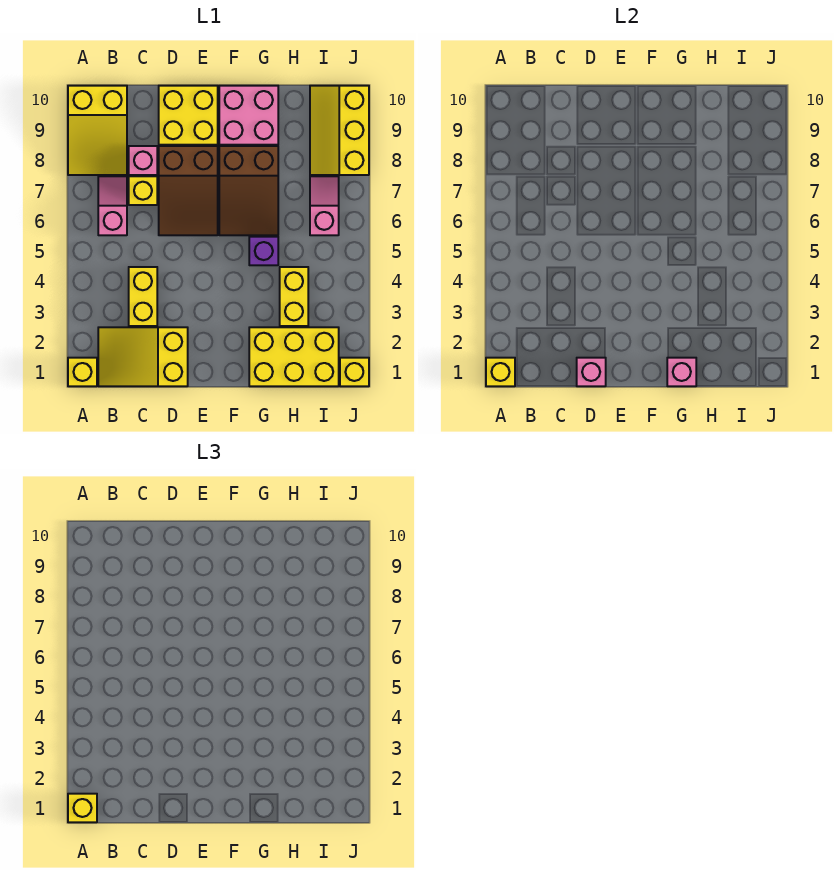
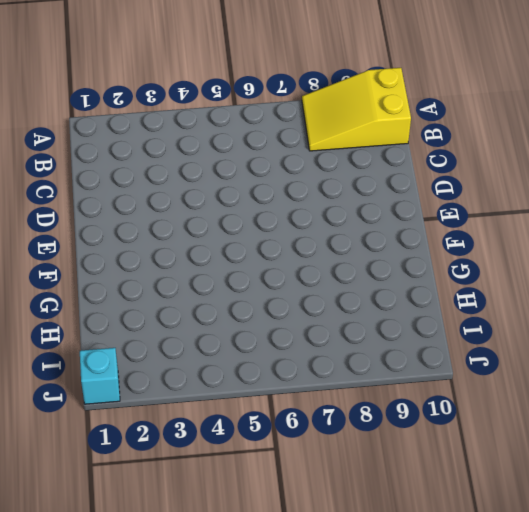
cyan brick J1 level 1 -> yellow brick J1 level 1
none -> yellow brick A1 level 1
none -> yellow slope B1:D2 level 1 top D
none -> pink slope B6:B7 level 1 top 6

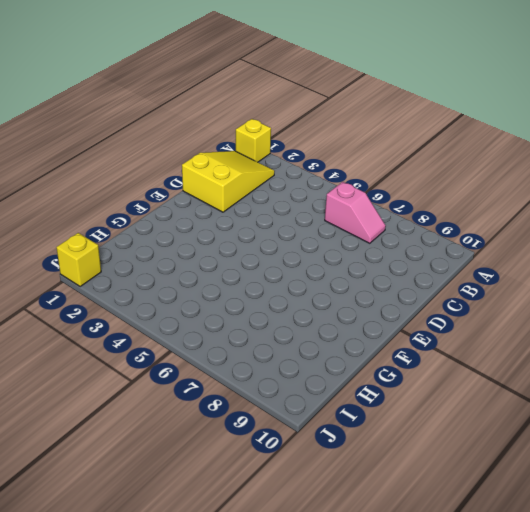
none -> yellow slope A8:B10 level 1 top 10
none -> yellow brick C3:C4 level 1
none -> yellow brick C7 level 1

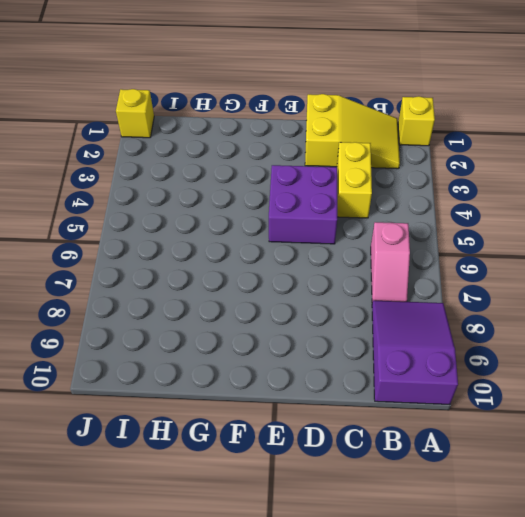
purple slope A8:B10 level 1 top 10 -> yellow slope A8:B10 level 1 top 10
purple brick D4:E5 level 1 -> none
none -> yellow brick C7 level 1
none -> pink brick C8 level 1
none -> brown slope D6:E8 level 1 top 8

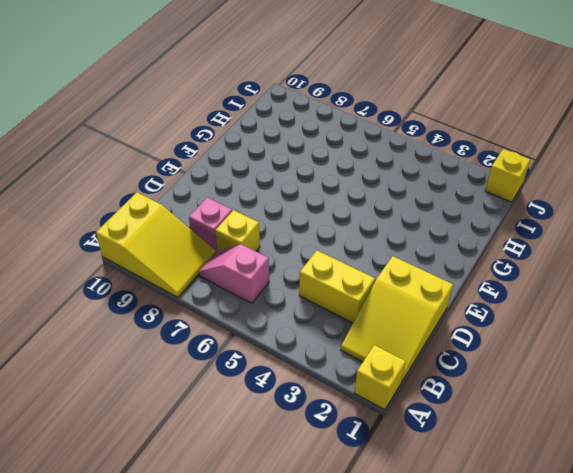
none -> brown slope D6:E8 level 1 top 8
none -> yellow brick D9:E10 level 1
none -> brown slope F6:G8 level 1 top 8

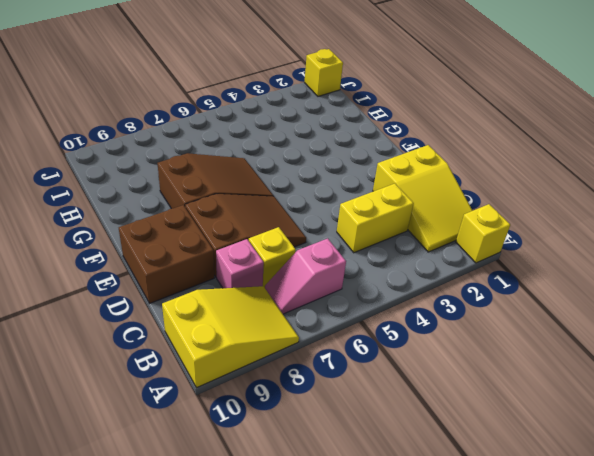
brown brick D9:E10 level 1 -> yellow brick D9:E10 level 1
none -> pink brick F9:G10 level 1
none -> yellow brick G1:I2 level 1
none -> purple brick G5 level 1

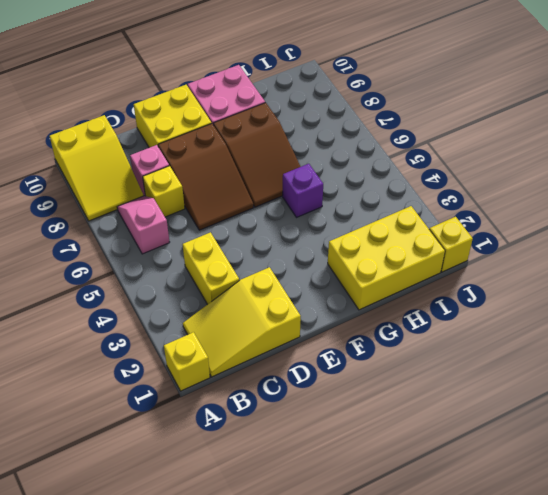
none -> yellow brick H3:H4 level 1
none -> pink slope I6:I7 level 1 top 6
none -> yellow slope I8:J10 level 1 top J

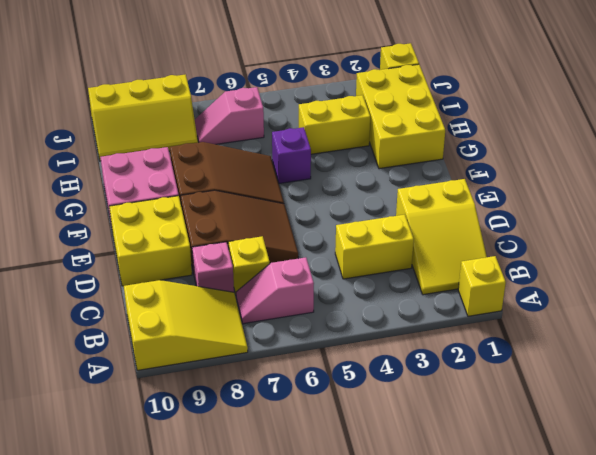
none -> yellow brick A1 level 2
none -> pink brick D1 level 2
none -> pink brick G1 level 2

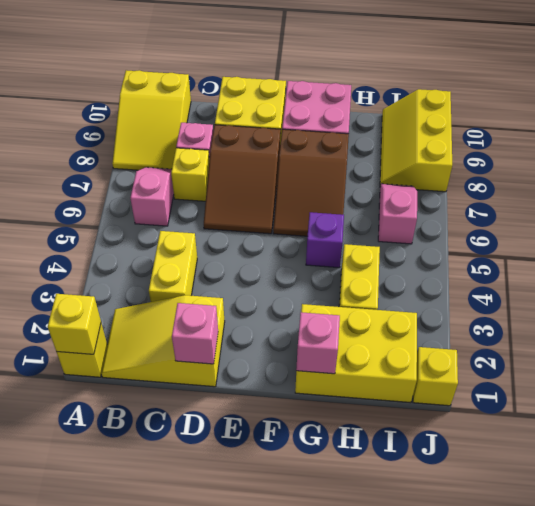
none -> yellow brick A1 level 3

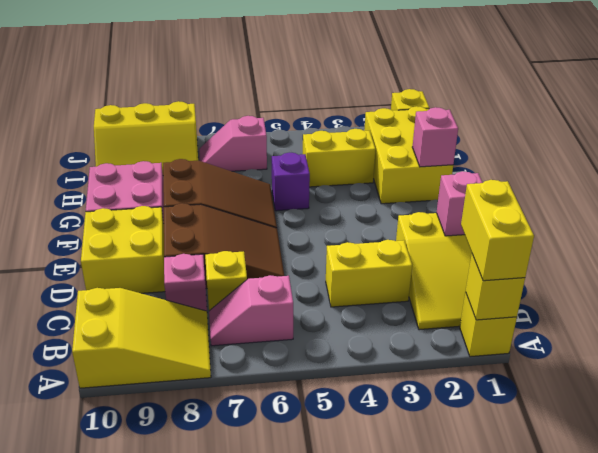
yellow brick A1:B1 level 3 -> yellow brick A1 level 3

